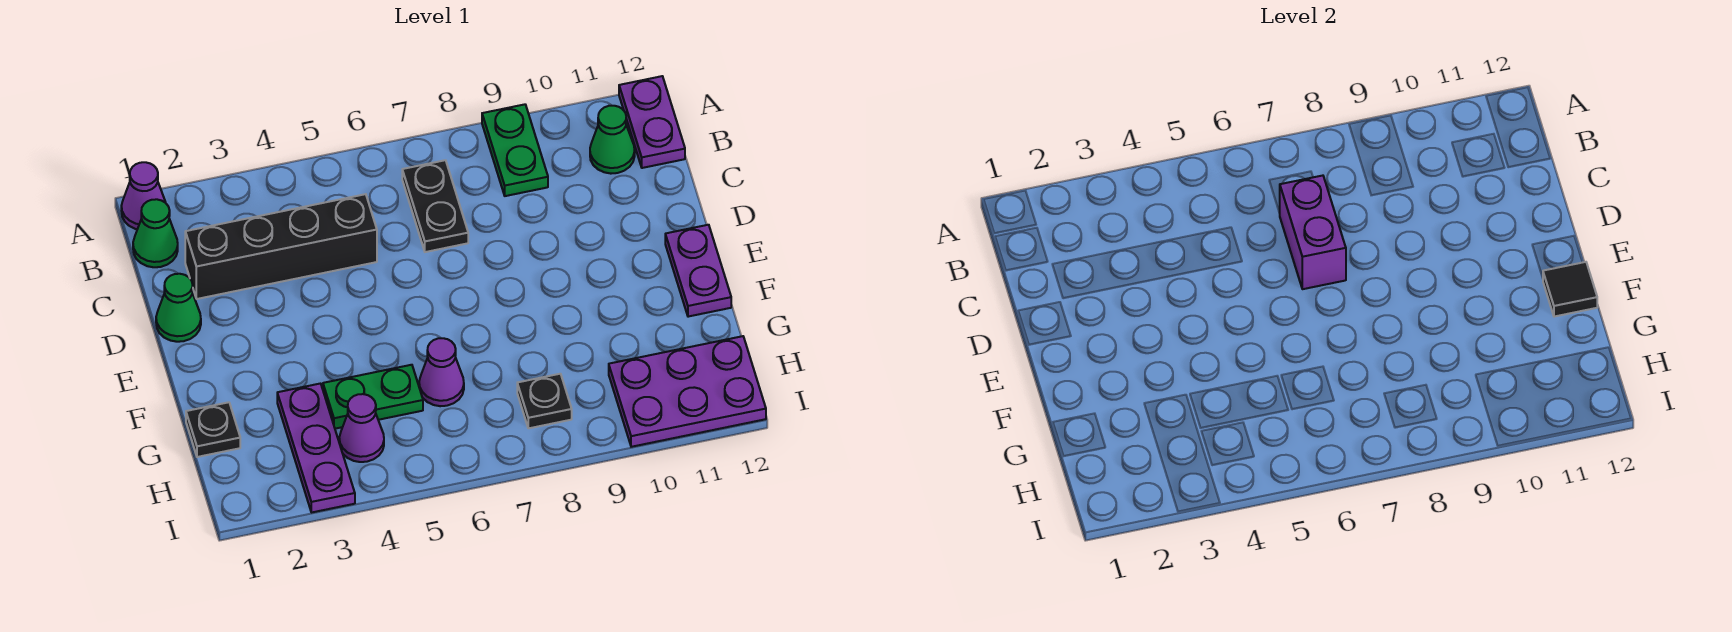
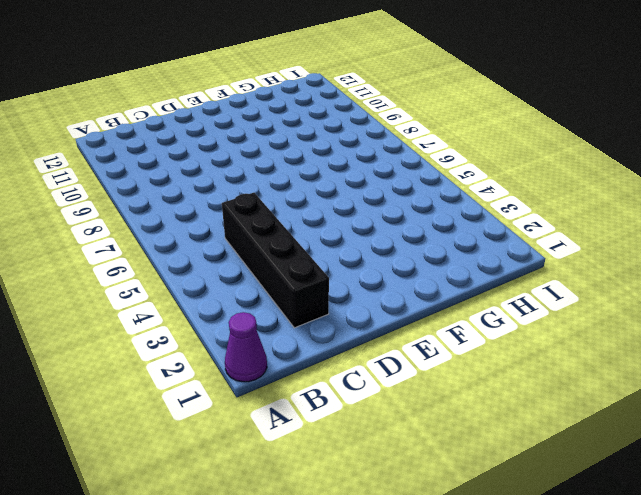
none -> green plate A9:B9 level 1
none -> purple plate A12:B12 level 1
none -> green cone B1 level 1

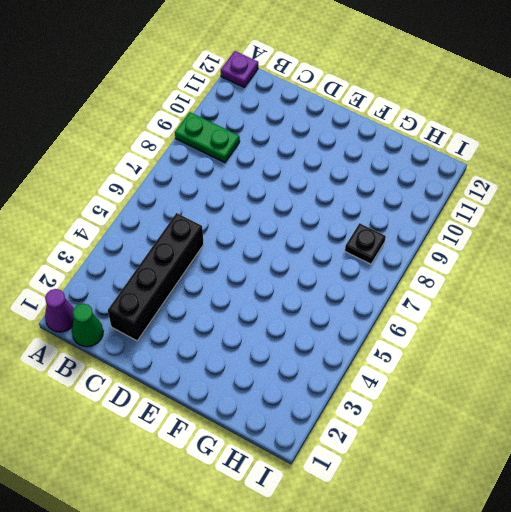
purple plate A12 level 1 -> purple plate A12:B12 level 1
none -> black plate B7:C7 level 1
none -> green cone B11 level 1
none -> green cone D1 level 1

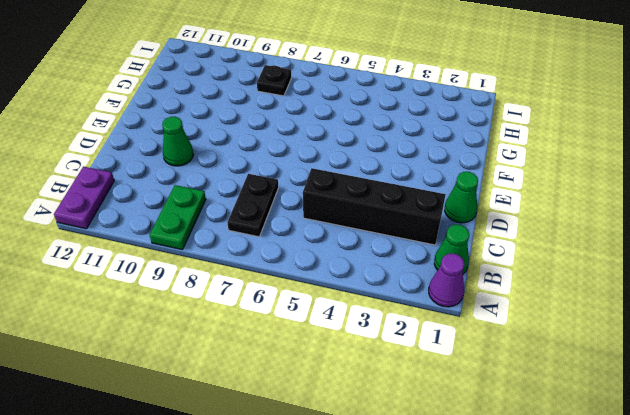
green cone D10 level 1 -> green cone B11 level 1
none -> purple plate E12:F12 level 1
none -> black plate G1 level 1
none -> purple plate G3:I3 level 1

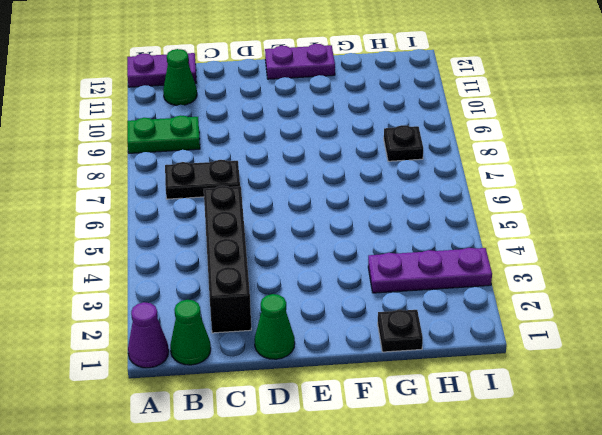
none -> green plate G4:G5 level 1
none -> purple cone G6 level 1
none -> purple cone H4 level 1

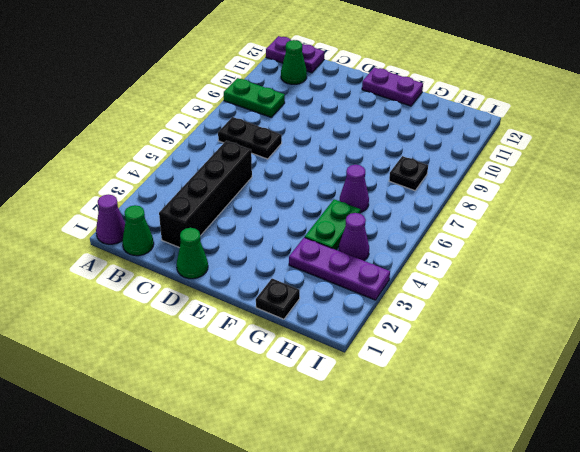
none -> purple plate H10:I12 level 1
none -> purple brick C7:D7 level 2
none -> black tile F12 level 2

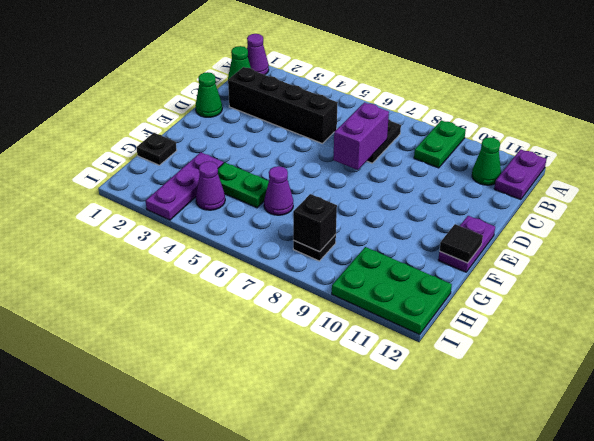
black brick H8 level 2 -> none
green plate H10:I12 level 1 -> purple plate H10:I12 level 1

